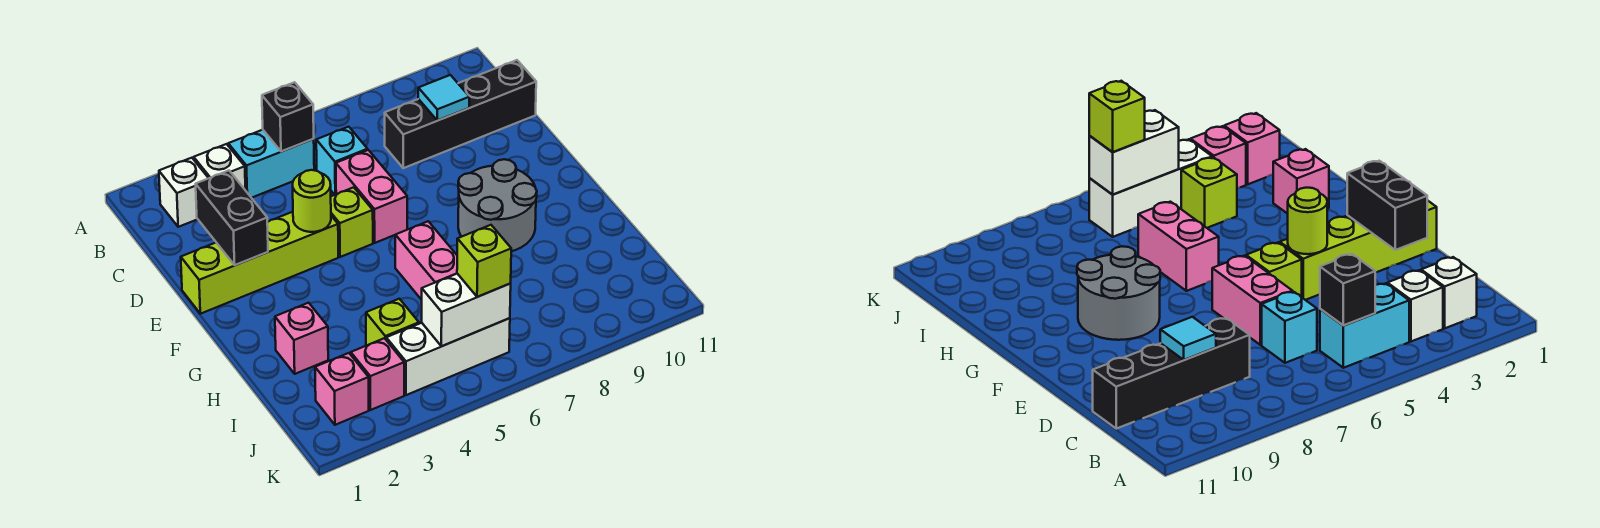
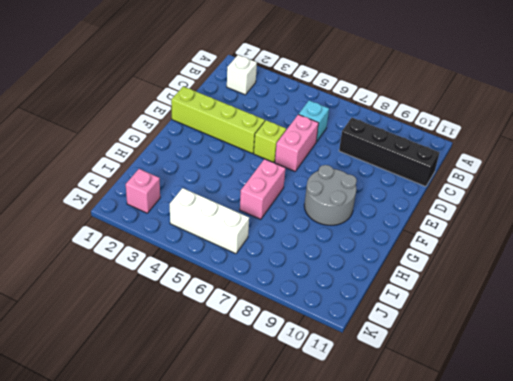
none -> white brick B3 level 1
none -> cyan brick B4:B5 level 1
none -> pink brick H2 level 1

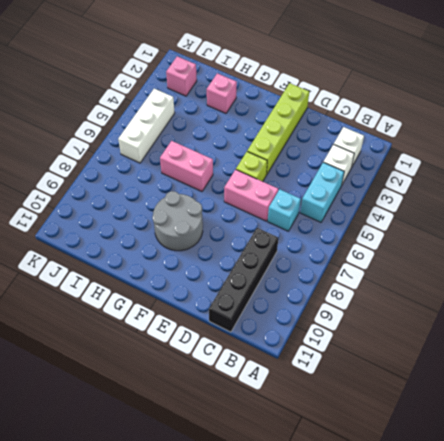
none -> lime brick I4 level 1
none -> pink brick J3 level 1
none -> black brick B5 level 2

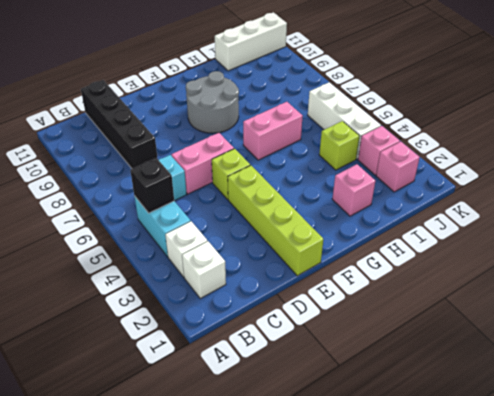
white brick I11:K11 level 1 -> none
none -> cyan tile C9 level 2
none -> black brick D2:E2 level 2
none -> lime round brick E4 level 2

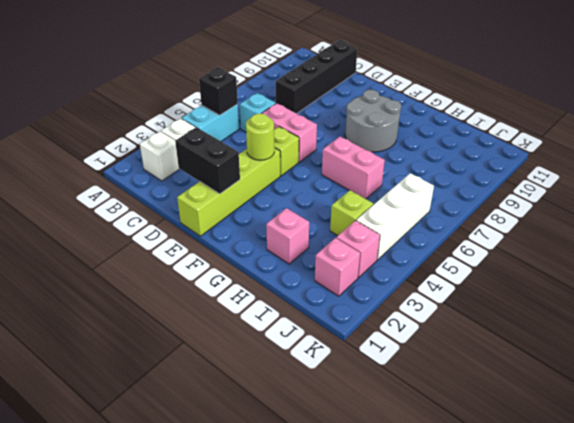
none -> cyan tile C9 level 2
none -> white brick J5:J6 level 2
none -> lime brick J6 level 3

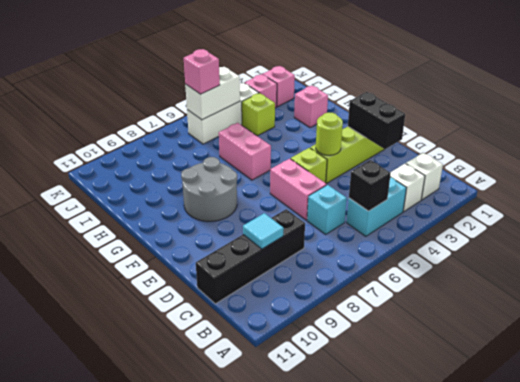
pink brick J6 level 3 -> lime brick J6 level 3

